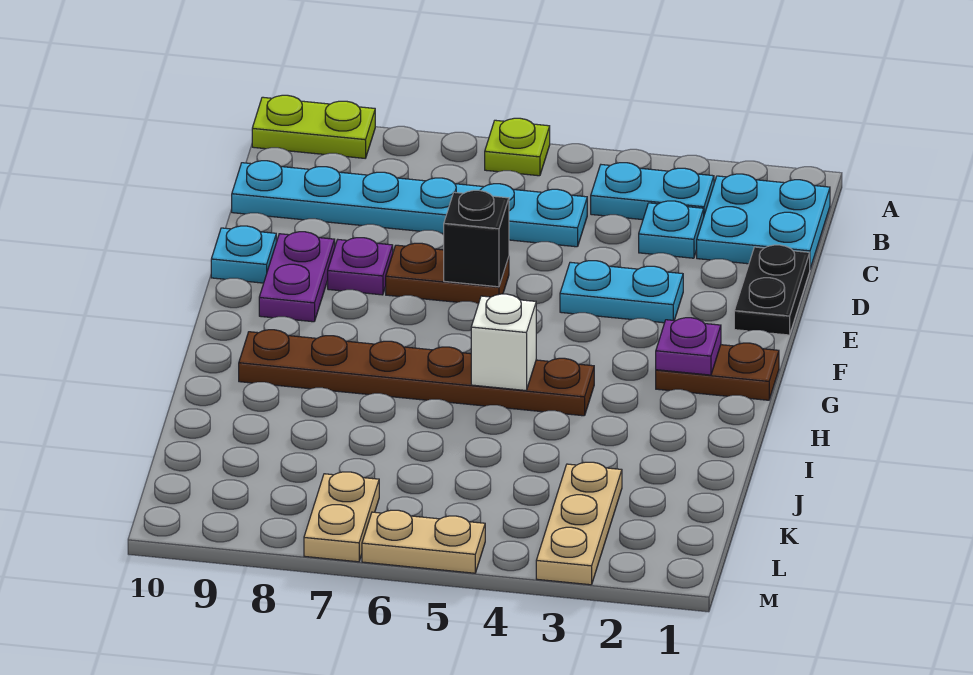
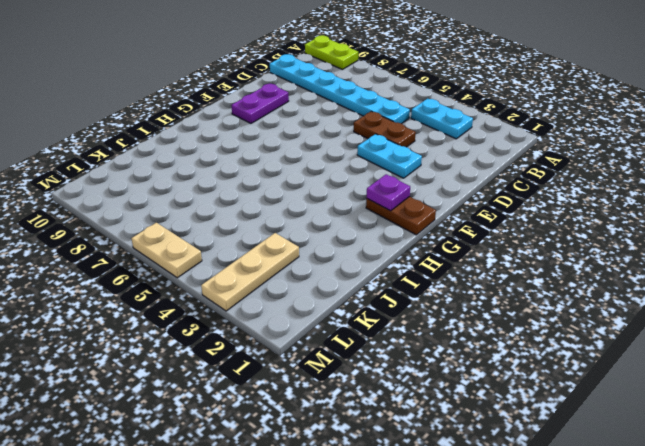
brown plate D4:D5 level 1 -> brown plate E6:E7 level 1
none -> lime plate A6 level 1
none -> cyan plate B1:C2 level 1
none -> cyan plate C3 level 1

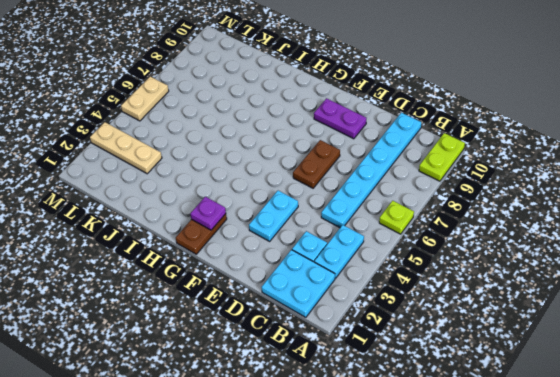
none -> black plate D1:E1 level 1
none -> purple plate E8 level 1
none -> cyan plate E10 level 1

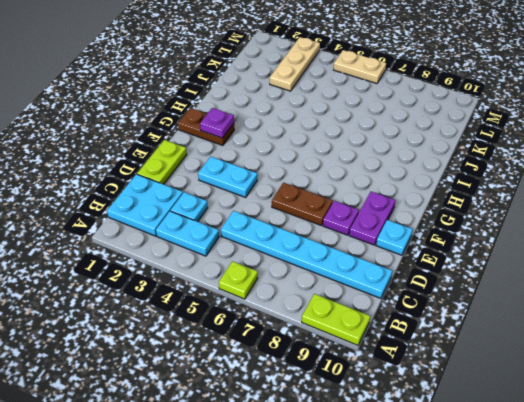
lime plate D1:E1 level 1 -> black plate D1:E1 level 1
none -> brown plate H4:H9 level 1
none -> tan plate L7:M7 level 1
none -> black brick E6 level 2

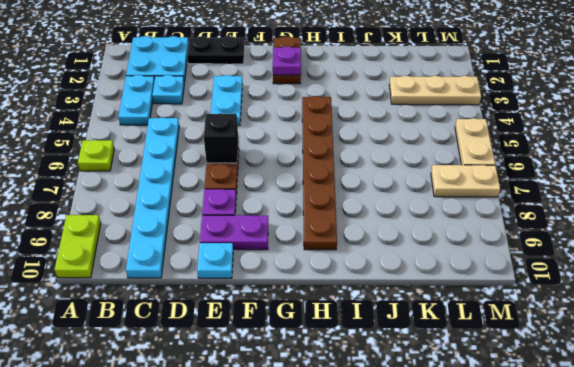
none -> white brick H5 level 2

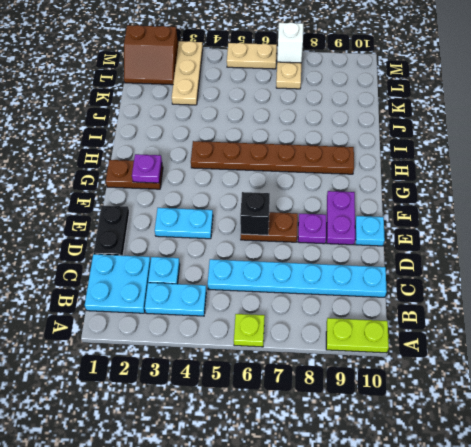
brown slope L1:M2 level 1 top M -> none
white brick M7 level 2 -> white brick H5 level 2

